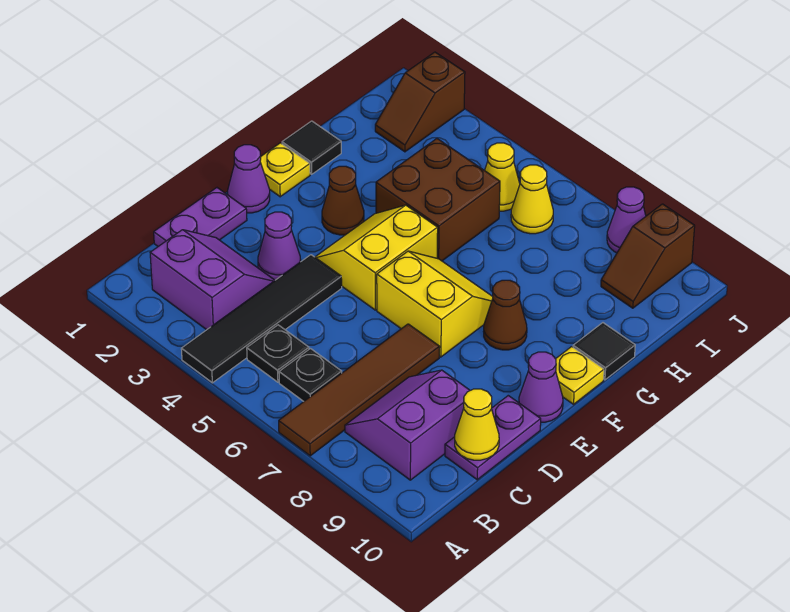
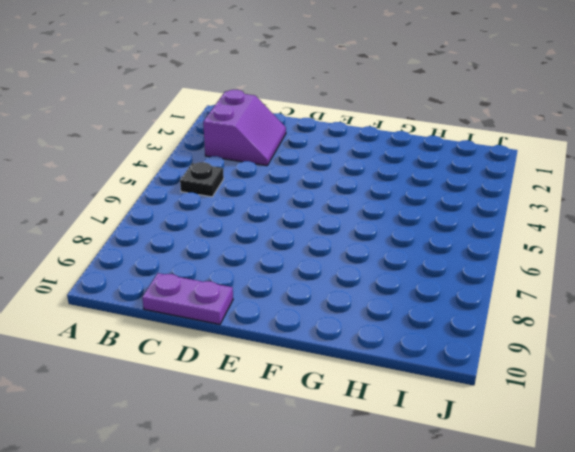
none -> black tile A4:D4 level 1
none -> brown tile A7:D7 level 1
none -> black plate B6 level 1

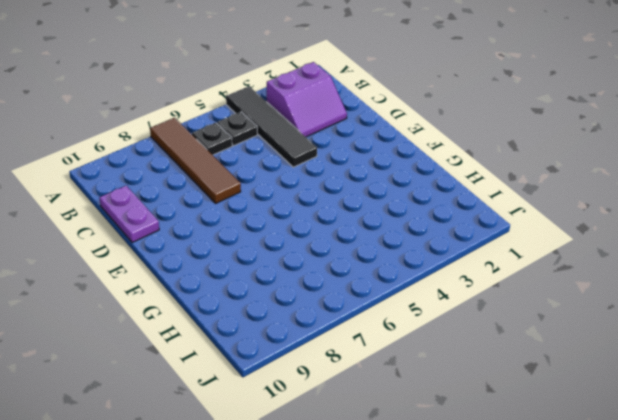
none -> purple slope B8:C9 level 1 top 9
none -> purple plate C1:D1 level 1
none -> purple cone D3 level 1

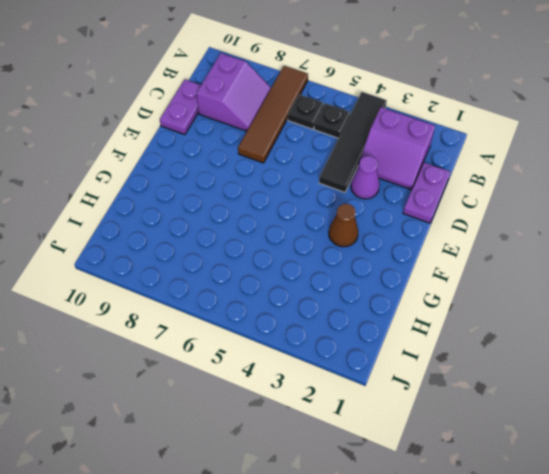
none -> purple cone E1 level 1
none -> yellow slope E4:F5 level 1 top 5
none -> yellow slope E6:F7 level 1 top E

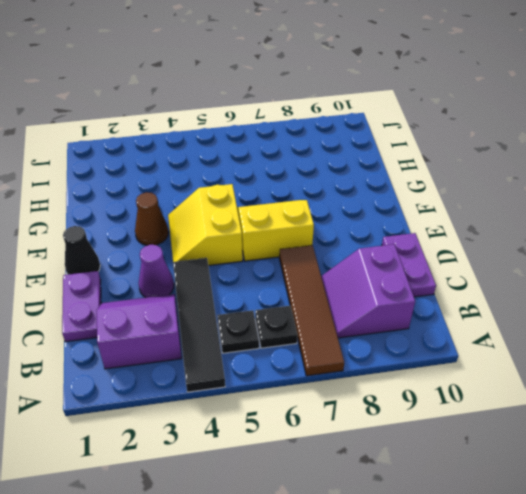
black cone E1 level 1 -> purple cone E1 level 1
none -> purple cone E10 level 1
none -> yellow plate F1 level 1
none -> brown cone F8 level 1

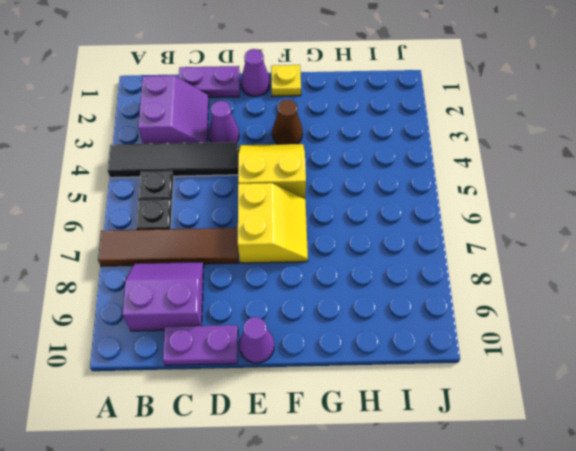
none -> brown cone F8 level 1
none -> yellow plate F10 level 1
none -> black tile G1 level 1

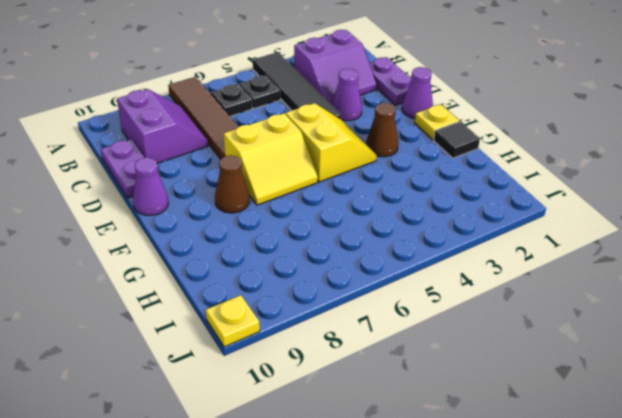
yellow plate J10 level 1 -> yellow plate F10 level 1
none -> brown brick G4:H5 level 1
none -> black tile G10 level 1
none -> brown slope I2:J2 level 1 top J

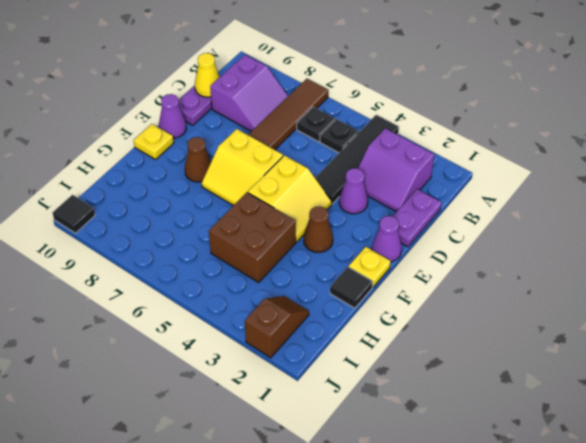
black tile J10 level 1 -> black tile G10 level 1
none -> yellow cone I5 level 1
none -> yellow cone I6 level 1
none -> brown slope I9:J9 level 1 top J

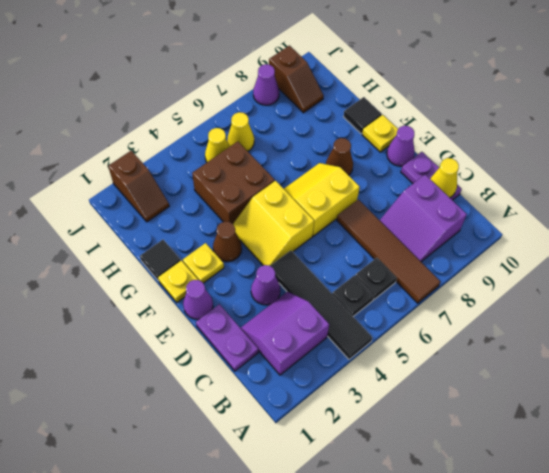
yellow plate F2 level 1 -> none

